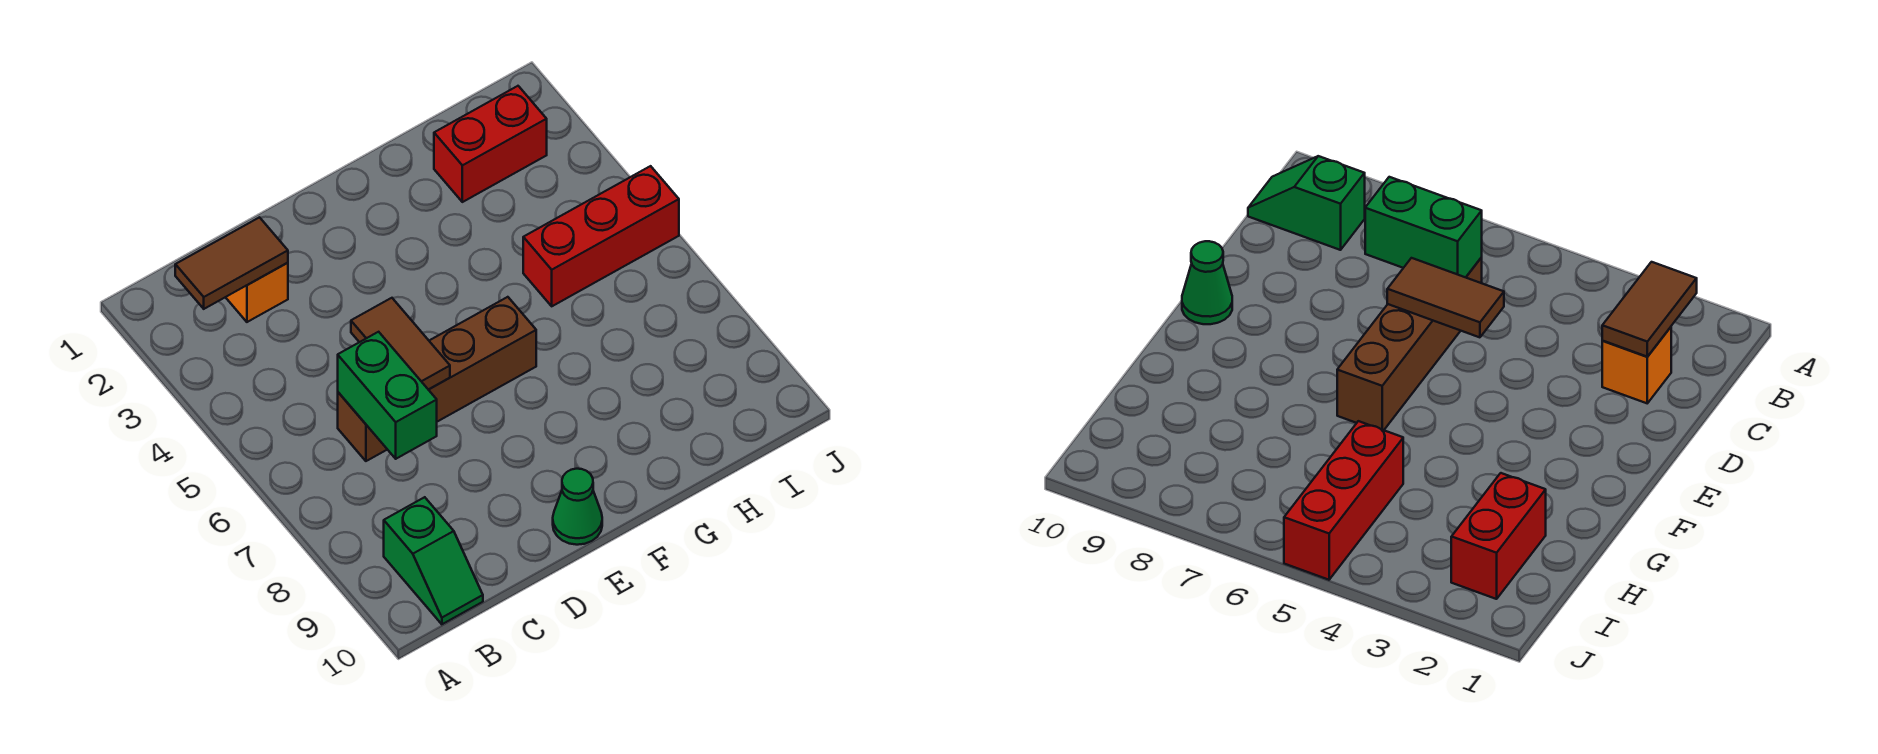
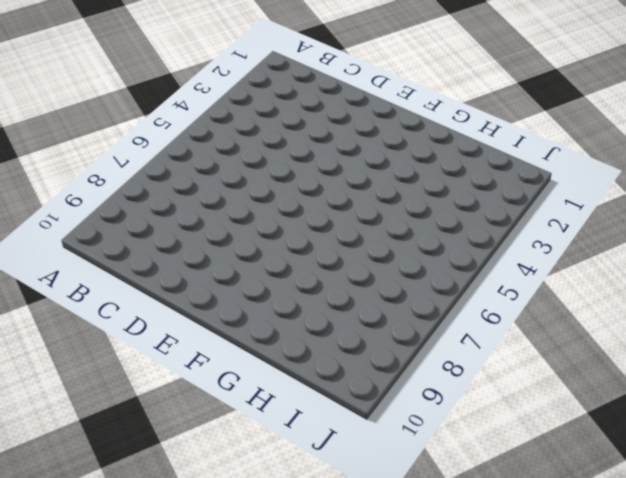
none -> green slope B9:B10 level 1 top 9
none -> orange brick C2 level 1

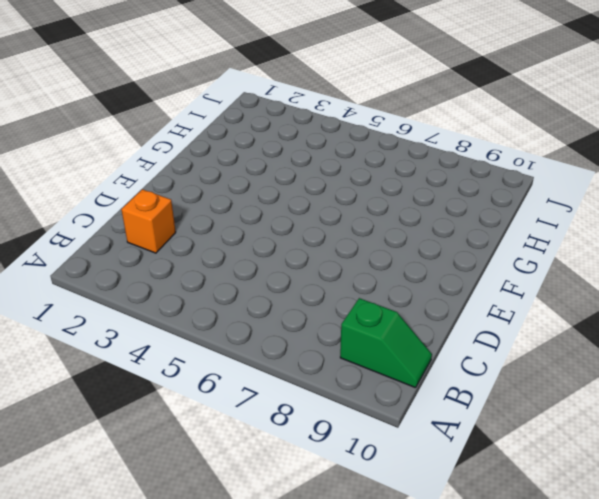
none -> brown brick C6:F6 level 1
none -> green cone E10 level 1

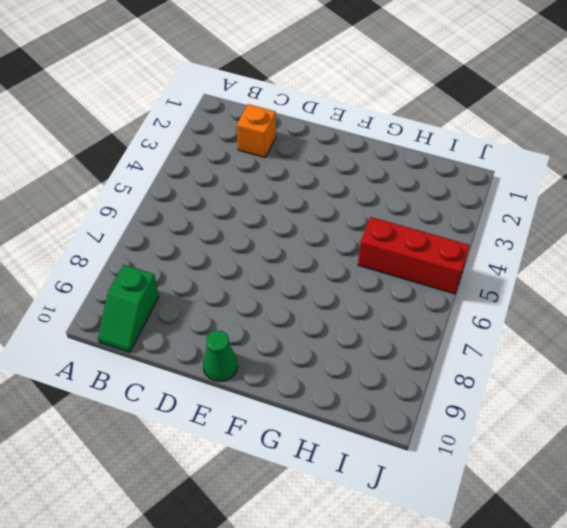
none -> brown brick C6:F6 level 1
none -> red brick H2:I2 level 1

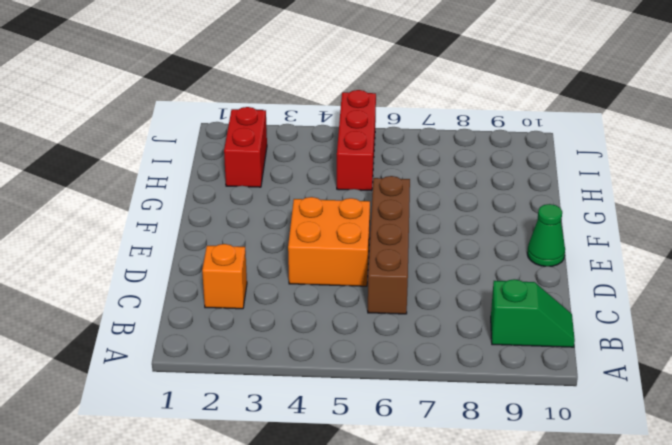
orange brick D4:E5 level 1 -> none
none -> brown tile B2:C2 level 2
none -> green brick C6:C7 level 2

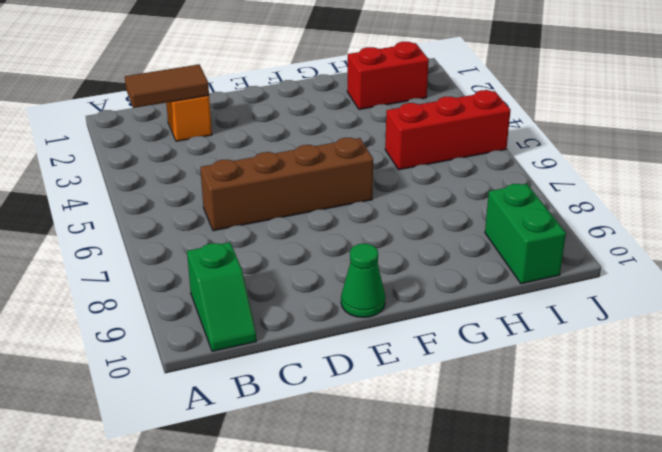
green brick I9:I10 level 1 -> green brick C6:C7 level 2
none -> brown tile D5:D6 level 2

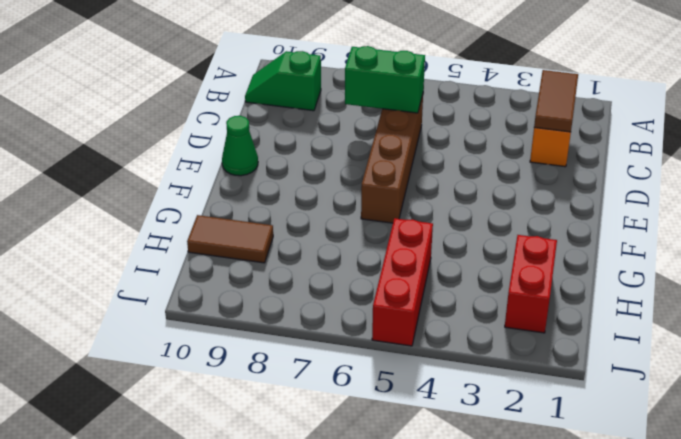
brown tile H9:H10 level 1 -> brown tile D5:D6 level 2

